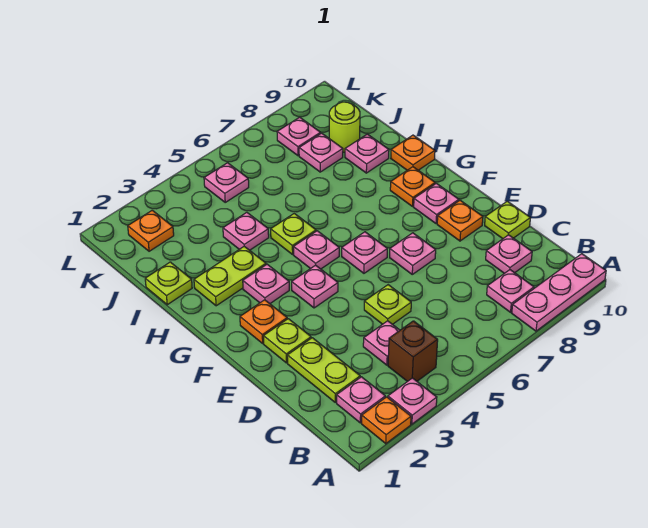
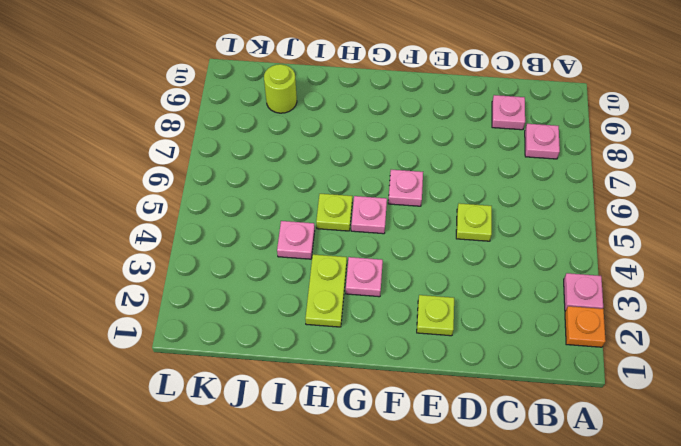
none -> pink plate A8:A10 level 1
none -> pink plate B2 level 1
none -> brown brick B4 level 1
none -> lime plate C2:D2 level 1

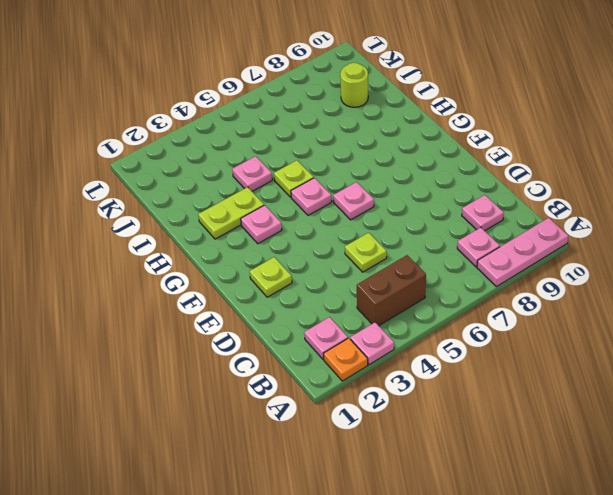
brown brick B4:B5 level 1 -> brown brick B4 level 1
none -> lime plate C2:D2 level 1
none -> pink plate C4 level 1
none -> lime plate D10 level 1
none -> pink plate E7 level 1

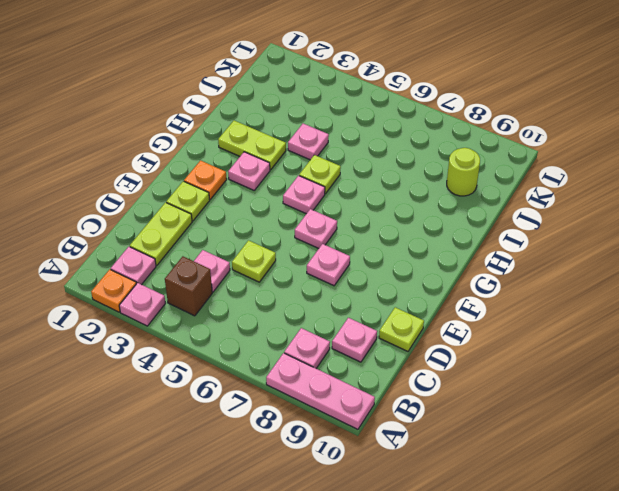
none -> orange plate E9 level 1
none -> pink plate F4 level 1
none -> pink plate F9 level 1
none -> orange plate G9 level 1

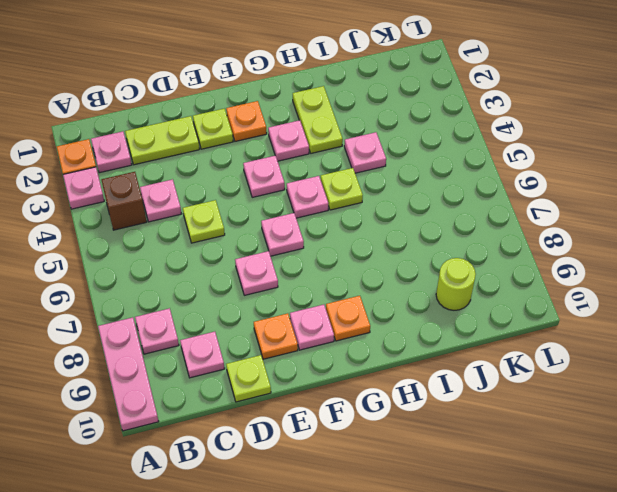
none -> orange plate H10 level 1
none -> lime plate I1 level 1
none -> pink plate I9 level 1
none -> pink plate J8 level 1

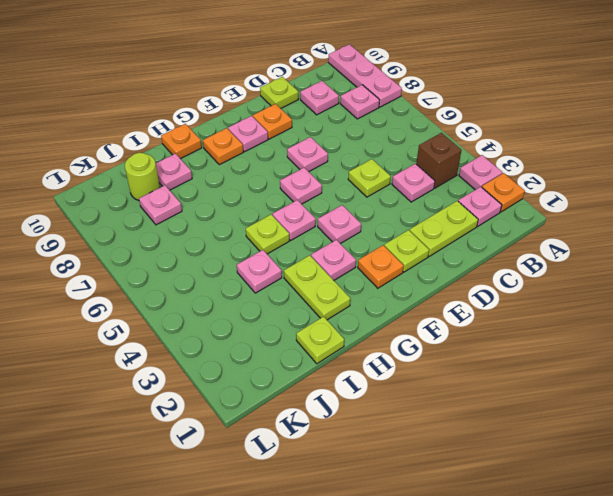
none -> orange plate K2 level 1
none -> pink plate K5 level 1
none -> pink plate K8 level 1

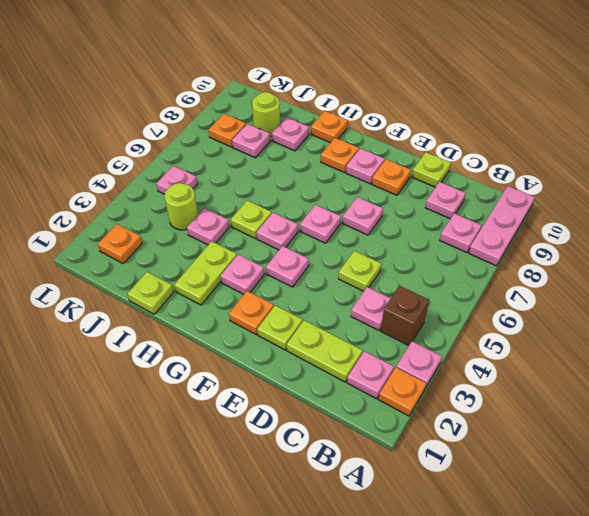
lime round brick J4 level 1 -> none
orange plate K8 level 1 -> pink plate K8 level 1

